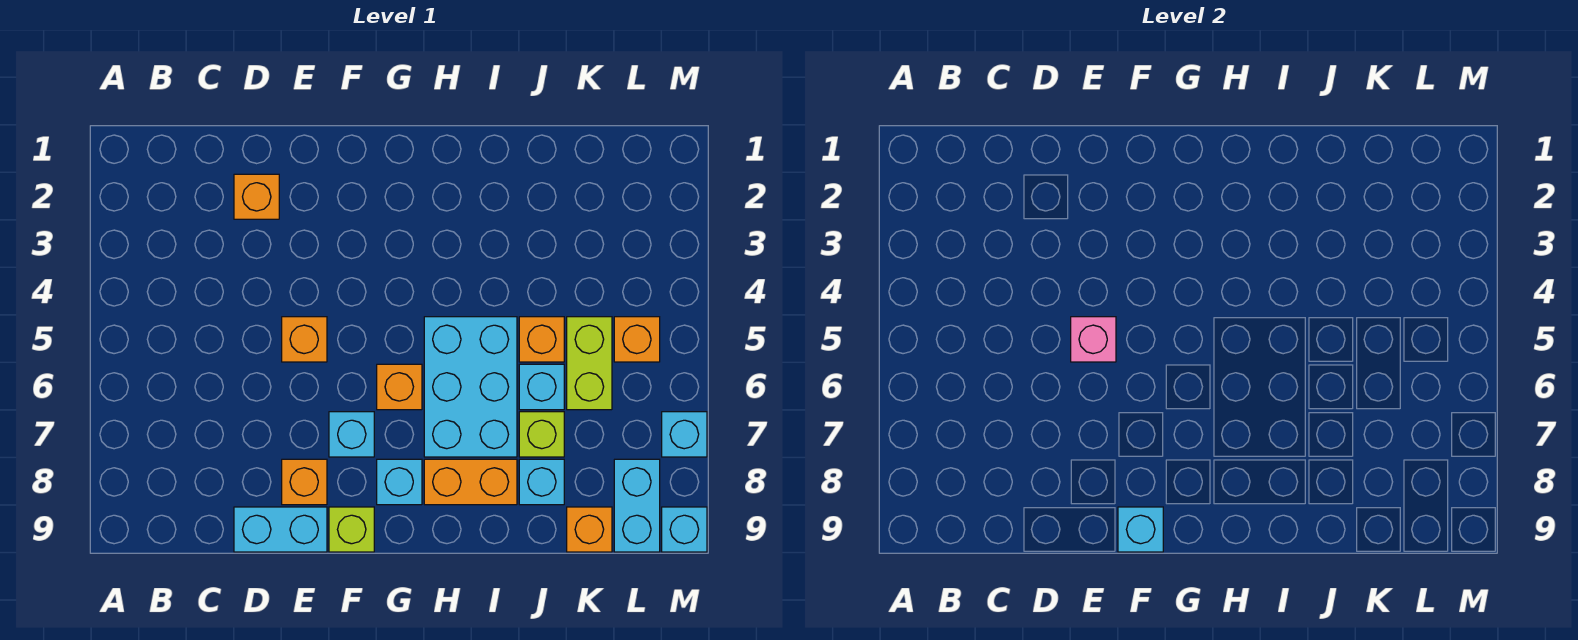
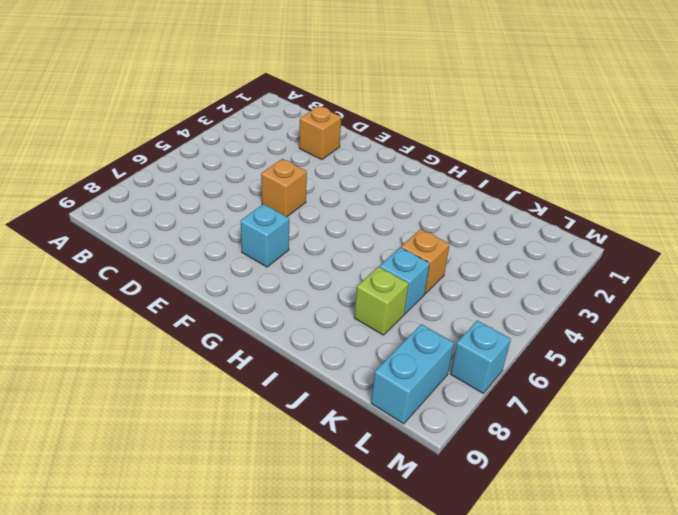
none -> cyan brick D9:E9 level 1
none -> orange brick E8 level 1
none -> lime brick F9 level 1

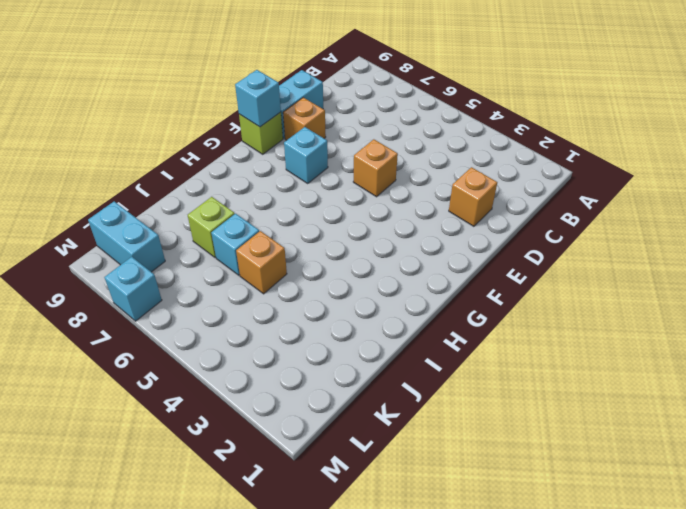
none -> orange brick G6 level 1
none -> cyan brick G8 level 1
none -> cyan brick H5:I7 level 1

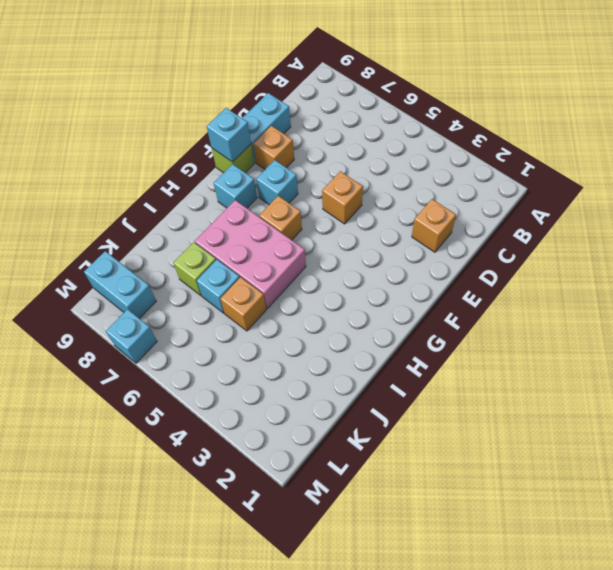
pink brick H5:I7 level 1 -> cyan brick H5:I7 level 1
none -> orange brick H8:I8 level 1
none -> cyan brick J8 level 1
none -> lime brick K5:K6 level 1

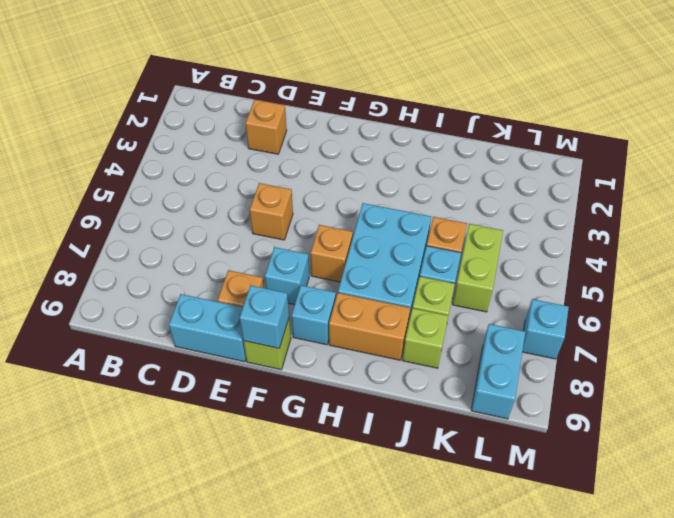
lime brick J8 level 1 -> cyan brick J8 level 1
none -> orange brick K9 level 1
none -> orange brick L5 level 1
none -> cyan brick M9 level 1

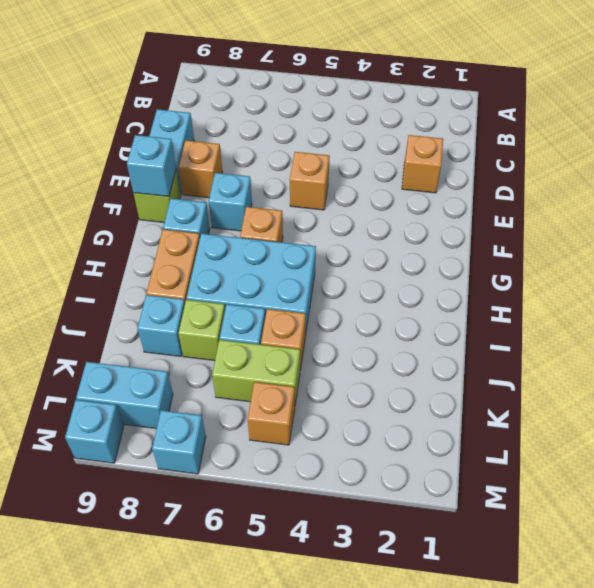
none -> orange brick K9 level 1
none -> pink brick E5 level 2

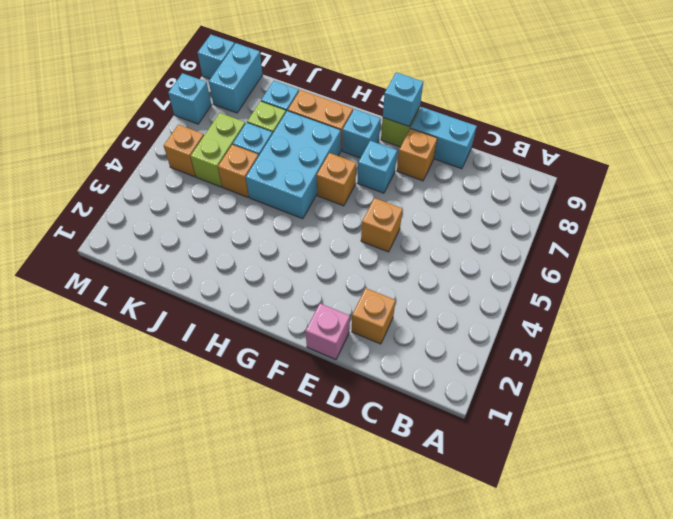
pink brick E1 level 1 -> pink brick E5 level 2
none -> orange brick K9 level 1

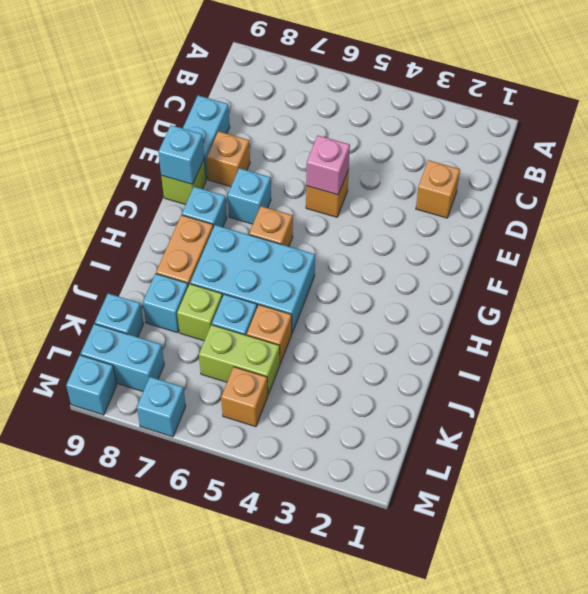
cyan brick K9 level 1 -> orange brick K9 level 1

